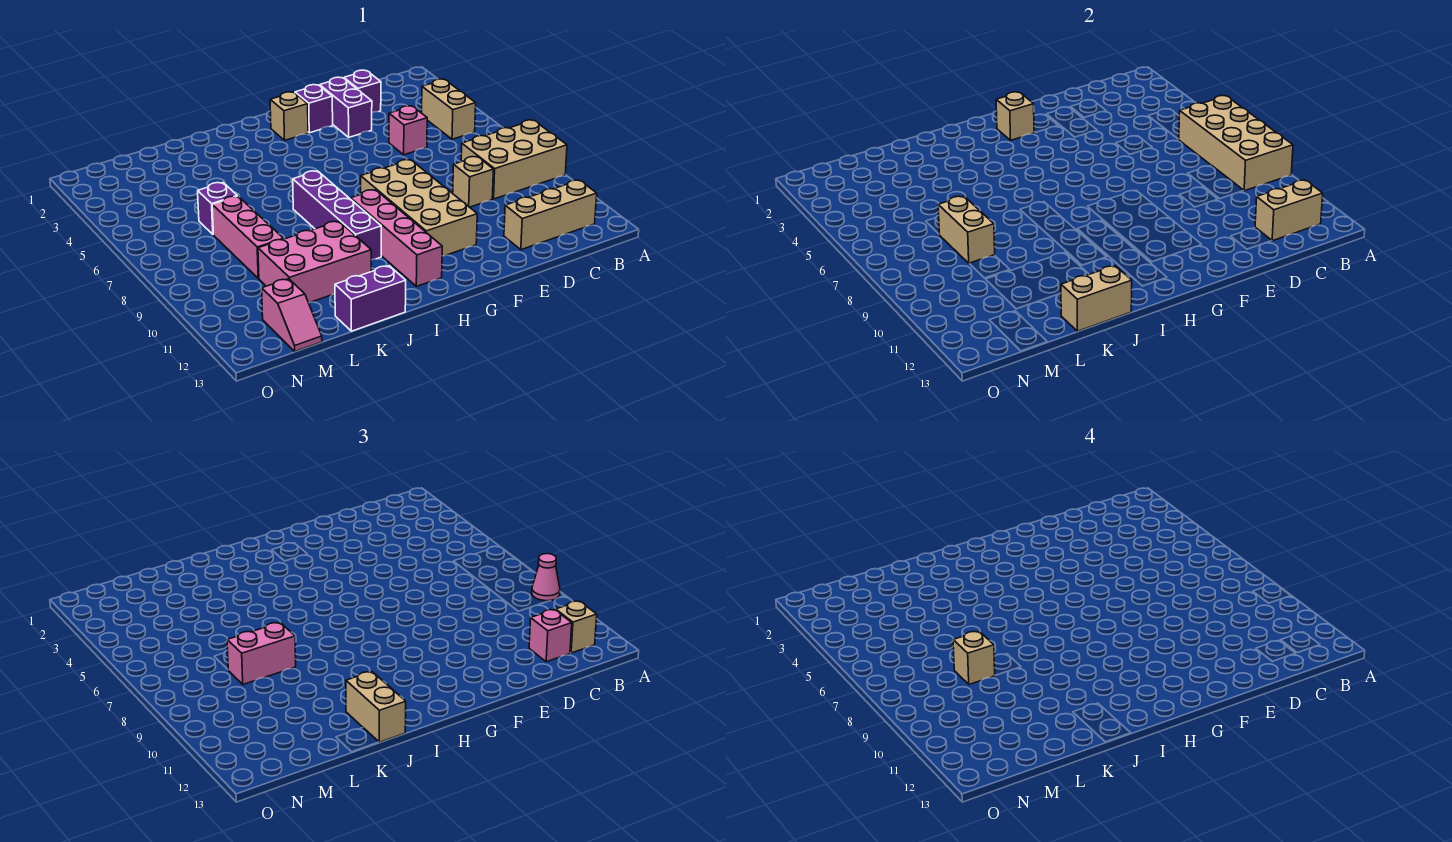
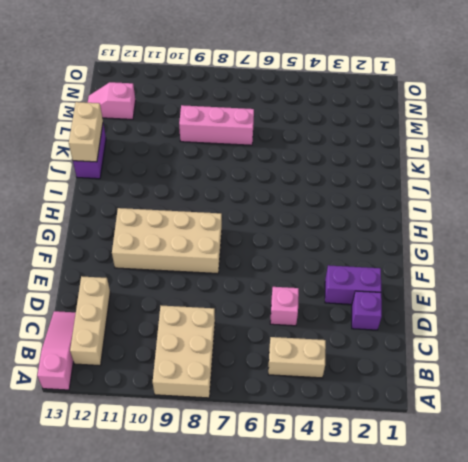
pink slope A13:C13 level 1 top A -> none
none -> tan brick D9 level 1
none -> purple brick F2 level 1
none -> tan brick G2 level 1

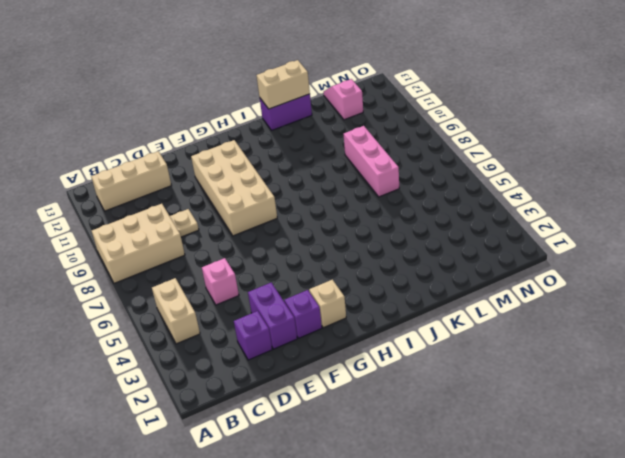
tan plate D9 level 1 -> tan brick D9 level 1
none -> pink brick H9:H12 level 1
none -> purple brick I7:I10 level 1
none -> pink brick J10:L11 level 1

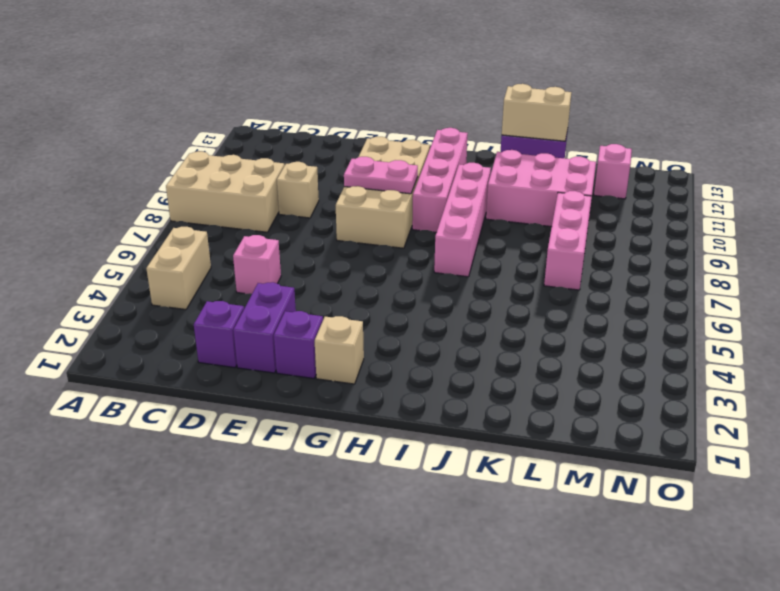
pink plate F9:G9 level 2 -> none
pink brick I7:I10 level 1 -> purple brick I7:I10 level 1
none -> tan brick B12:D12 level 1
none -> purple brick L6 level 1
none -> tan brick A6:B9 level 2

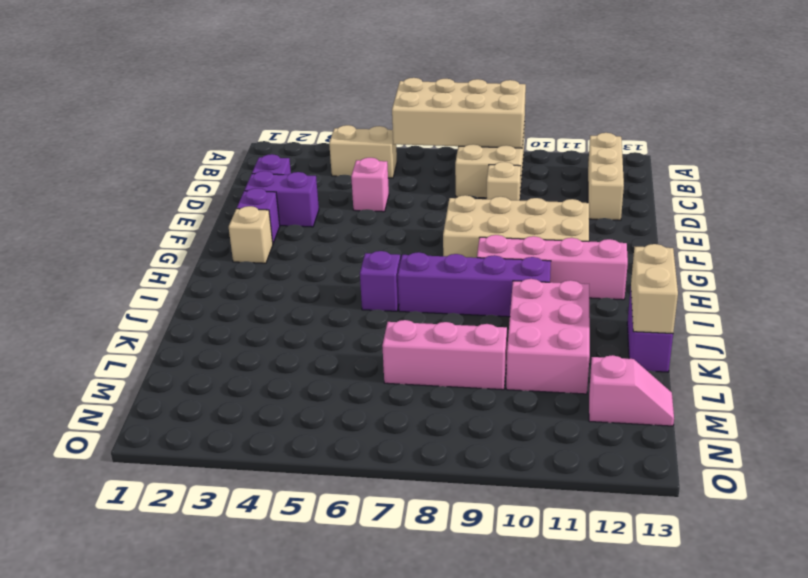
purple brick I6 level 1 -> purple brick L6 level 1
none -> tan brick B12:C12 level 2
none -> tan brick G2 level 2
none -> tan brick L7:L8 level 2

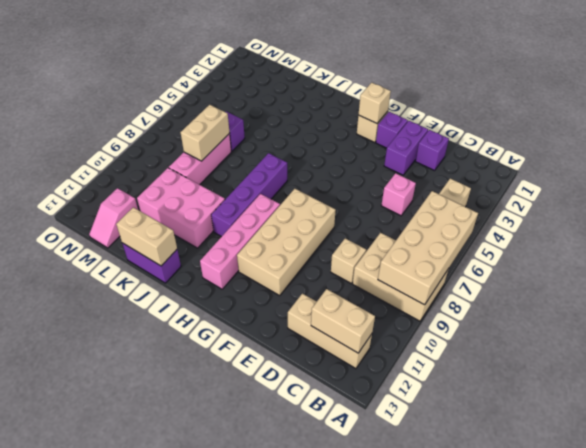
none -> pink cone A9 level 3
none -> tan brick B12 level 3
none -> pink brick C12 level 3

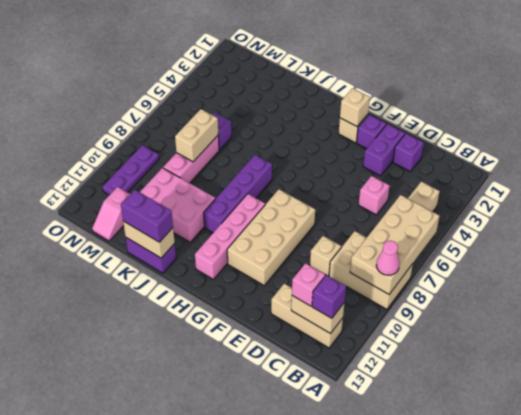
purple brick B12 level 3 -> tan brick B12 level 3
purple brick J13:K13 level 3 -> tan brick J12:J13 level 3
purple plate N9:N11 level 1 -> none
none -> pink brick K8:L8 level 3
none -> tan brick L8 level 4

